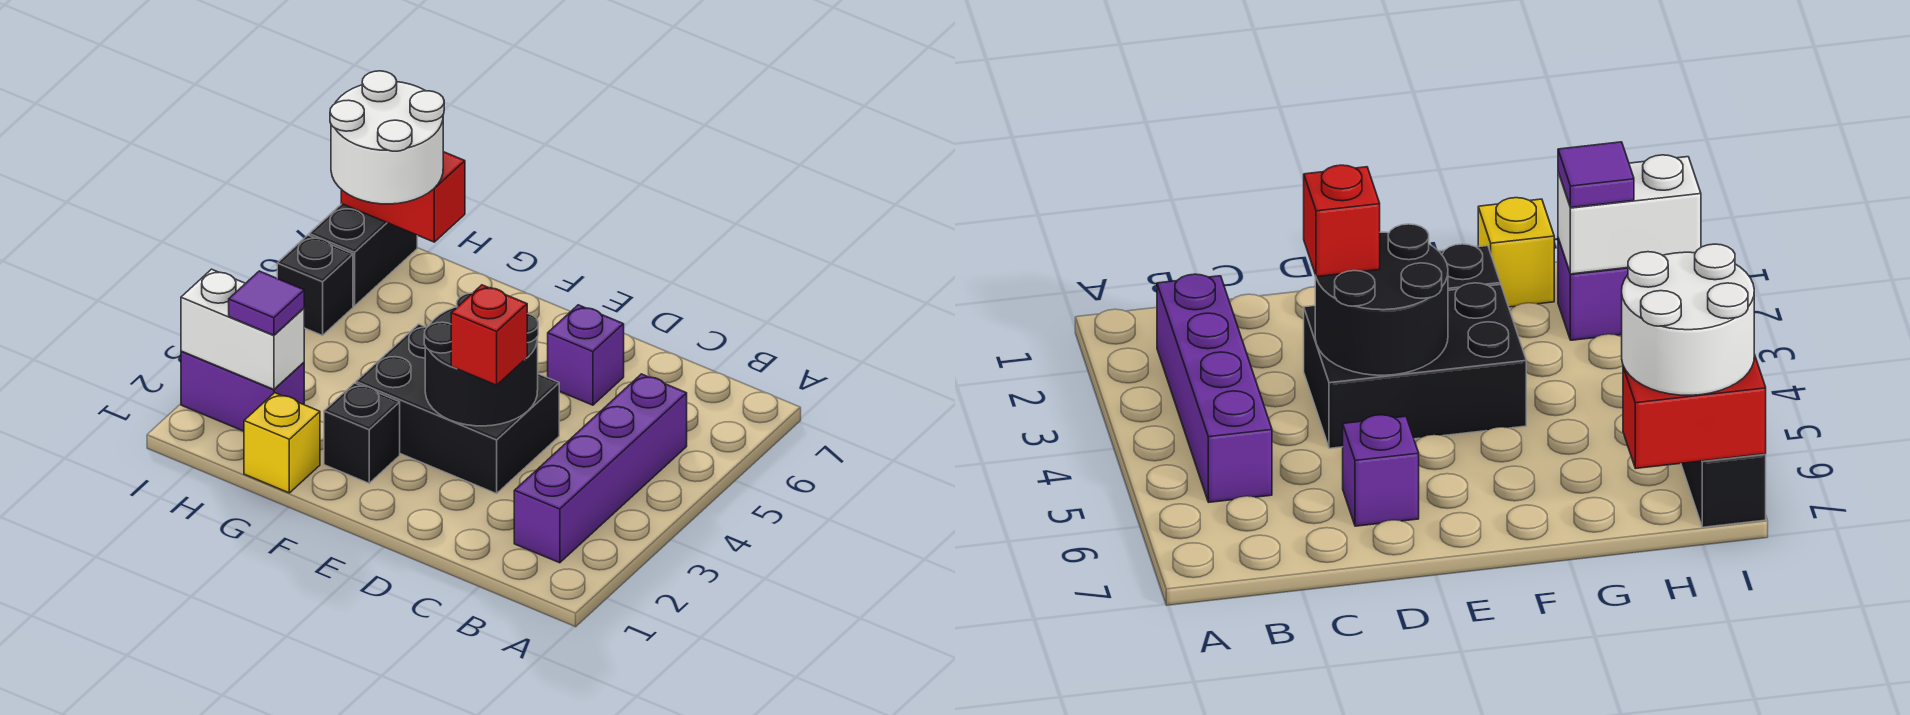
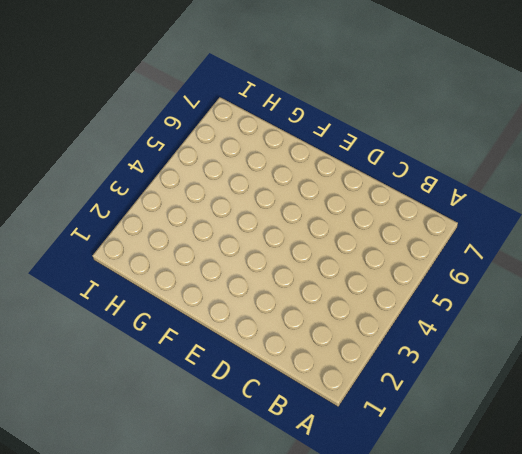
none -> purple brick B2:B5 level 1
none -> black brick D3:F4 level 1
none -> purple brick D6 level 1

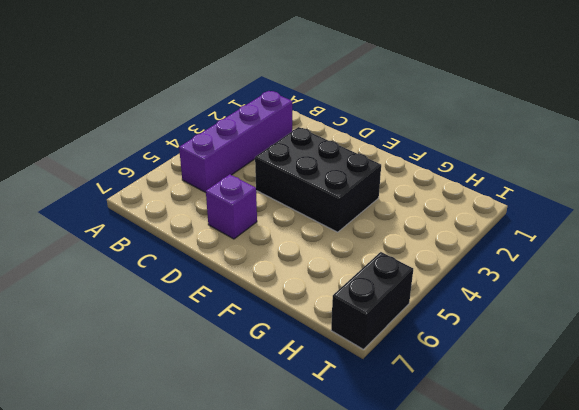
none -> black brick F2 level 1
none -> yellow brick G1 level 1
none -> purple brick H2:I2 level 1

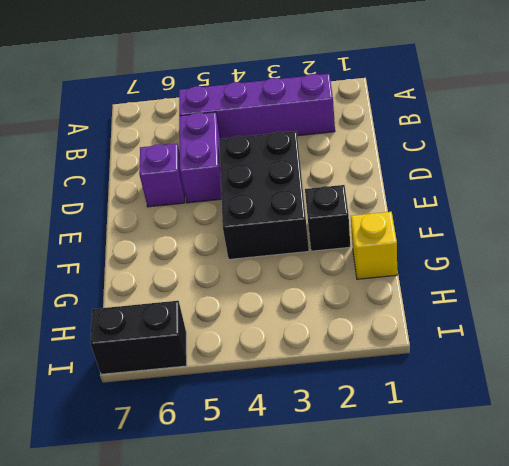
purple brick C5:D5 level 1 -> purple brick H2:I2 level 1
none -> black brick I5 level 1
none -> black round brick D3:E4 level 2
none -> white brick H2:I2 level 2

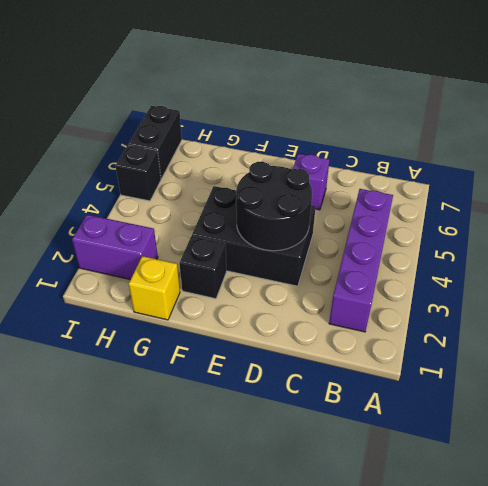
none -> white brick H2:I2 level 2
none -> red brick H7:I7 level 2
none -> red brick D3 level 3

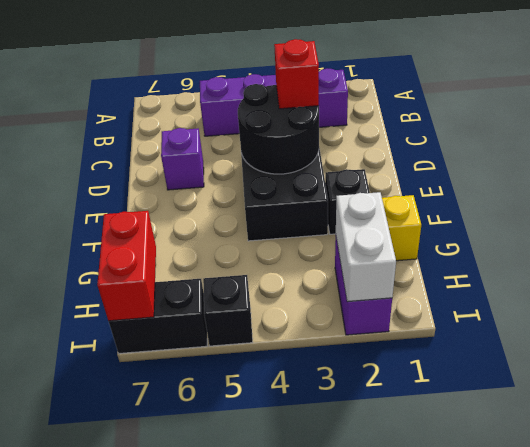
none -> purple tile H2 level 3
none -> white round brick H6:I7 level 3

